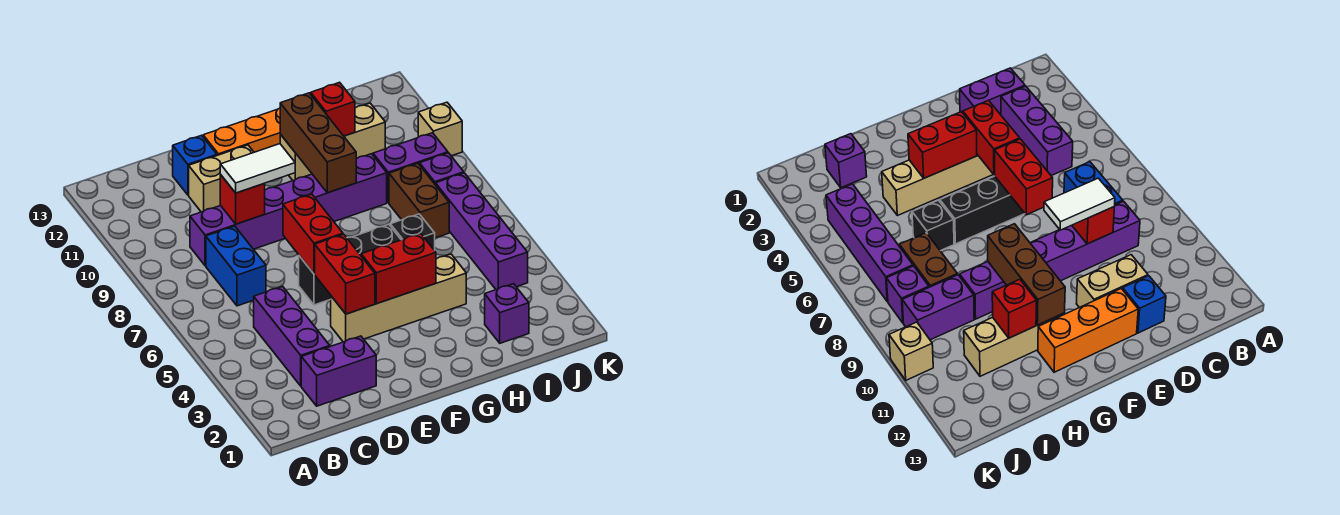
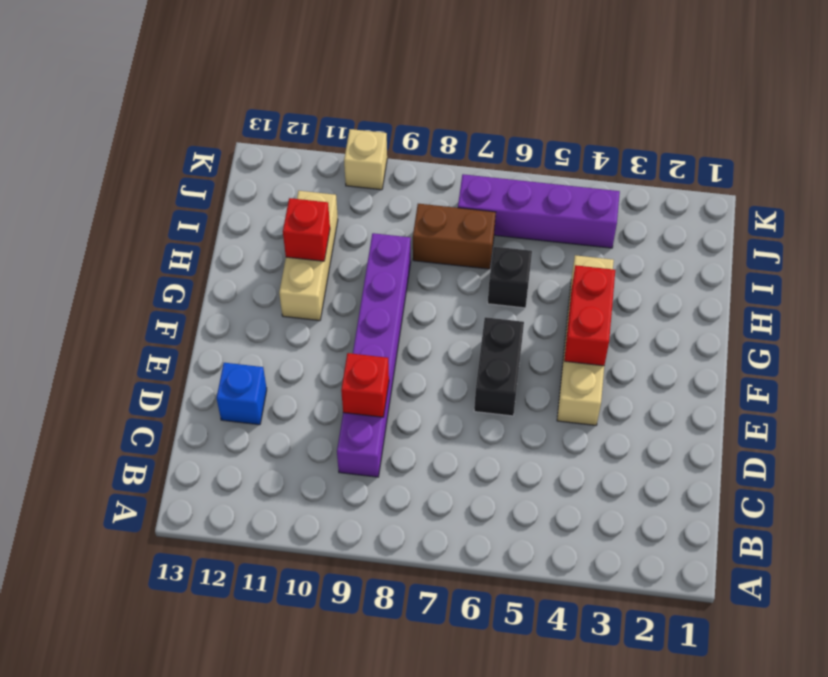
black brick E6:F6 level 1 -> black brick E6:G6 level 1
none -> purple brick C2:D2 level 1
none -> purple brick C3:C5 level 1
none -> blue brick C7:C8 level 1

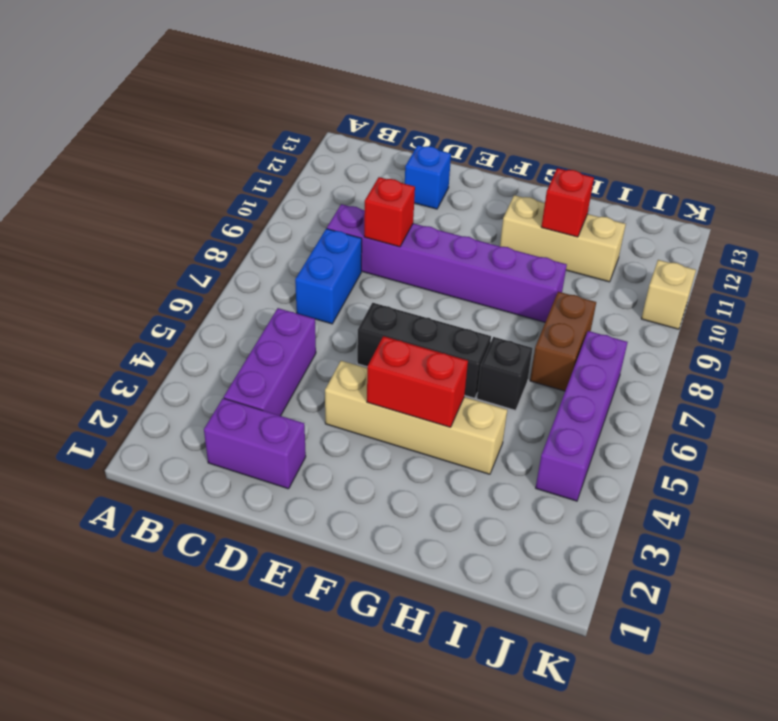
none -> tan brick D11:E11 level 1
none -> orange brick E12:G12 level 1
none -> purple brick I2 level 1

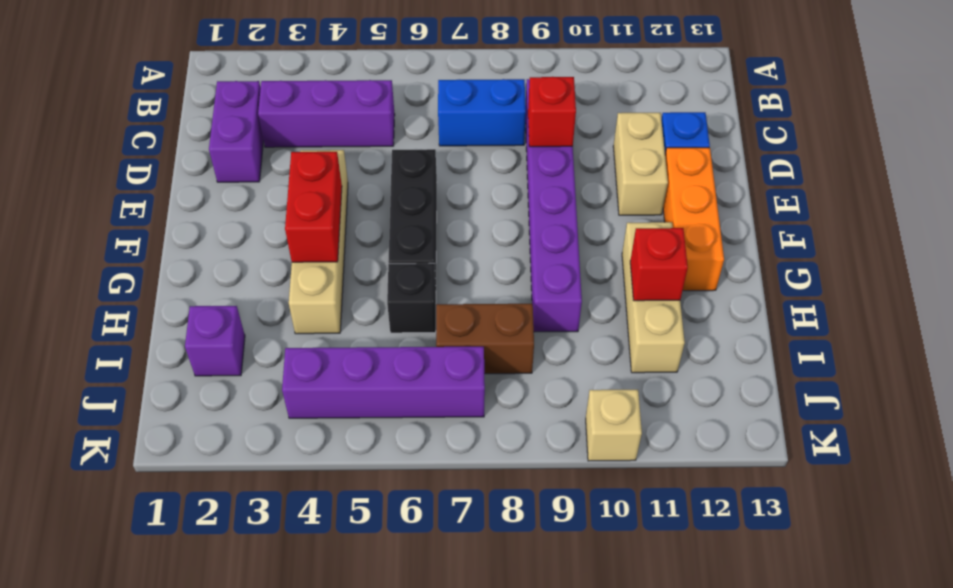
none -> purple brick I9:J9 level 1
none -> purple brick J8 level 1
none -> red brick E4:E5 level 2

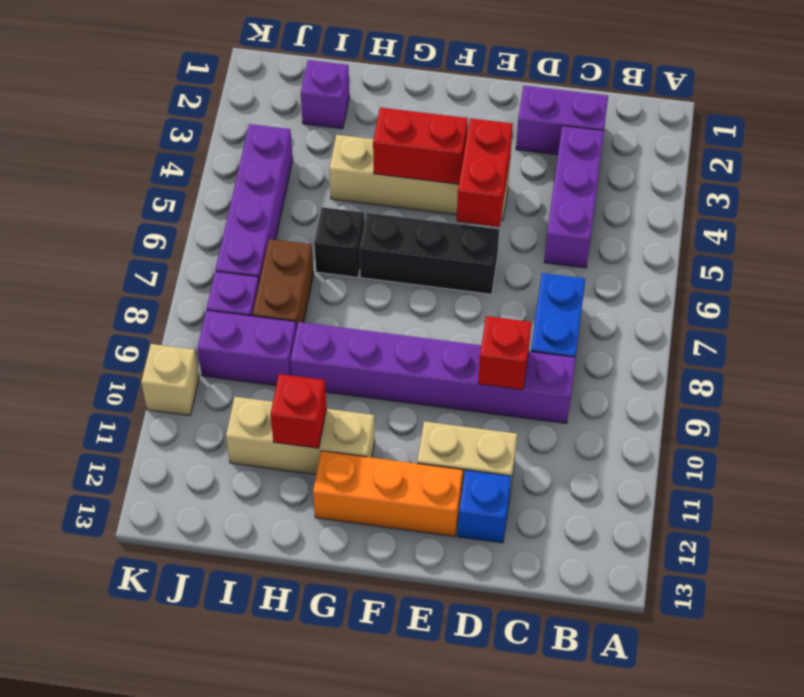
none -> red brick E6:E7 level 2
none -> brown brick G9:G11 level 2
none -> white tile D9:E9 level 3

